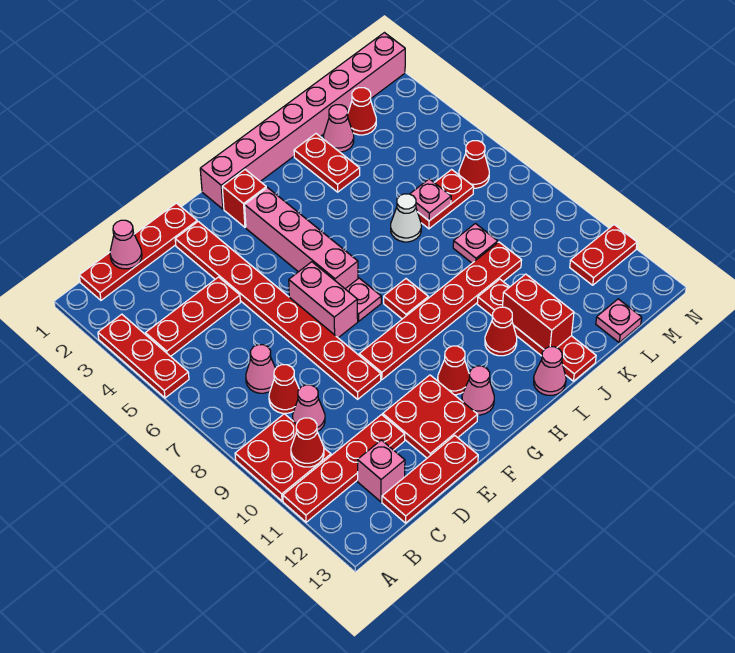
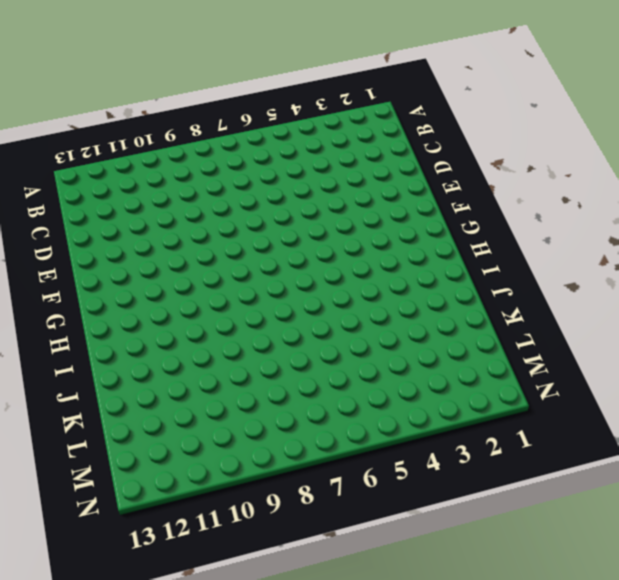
none -> red plate A3:A5 level 1
none -> red plate A9:B10 level 1
none -> red plate A11:D11 level 1
none -> red plate B1:E1 level 1

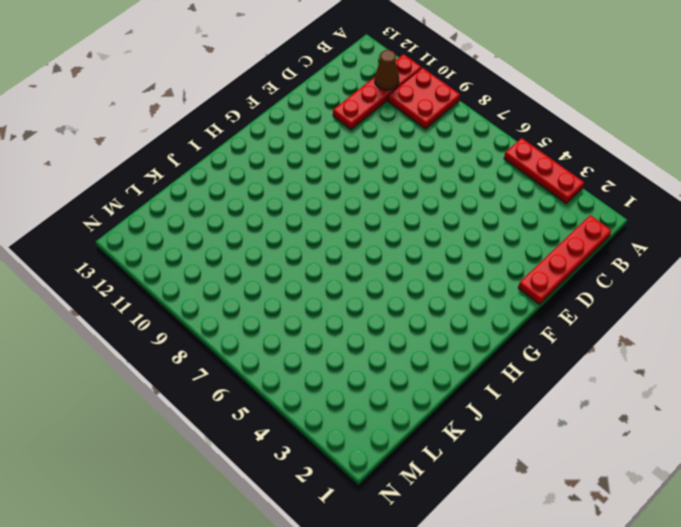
brown cone B11 level 2 -> none
none -> red plate B4:D4 level 1
none -> pink cone C7 level 1
none -> red cone C8 level 1
none -> pink cone C9 level 1

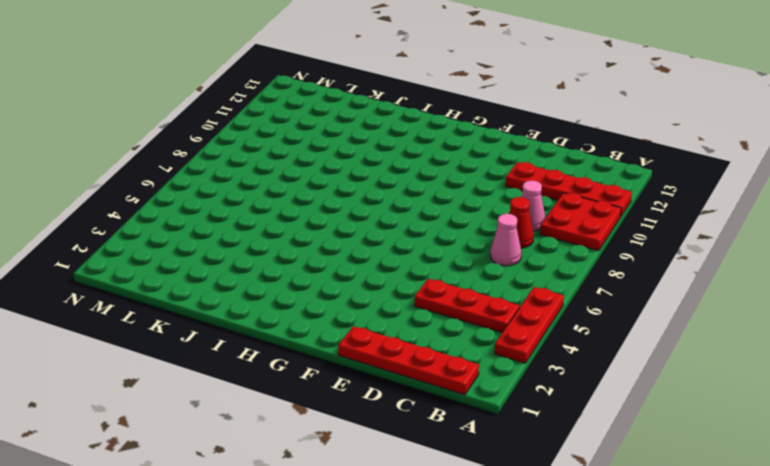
none -> pink brick C12 level 1
none -> red plate C13:E13 level 1
none -> red plate E2:E9 level 1
none -> red plate E11:F12 level 1

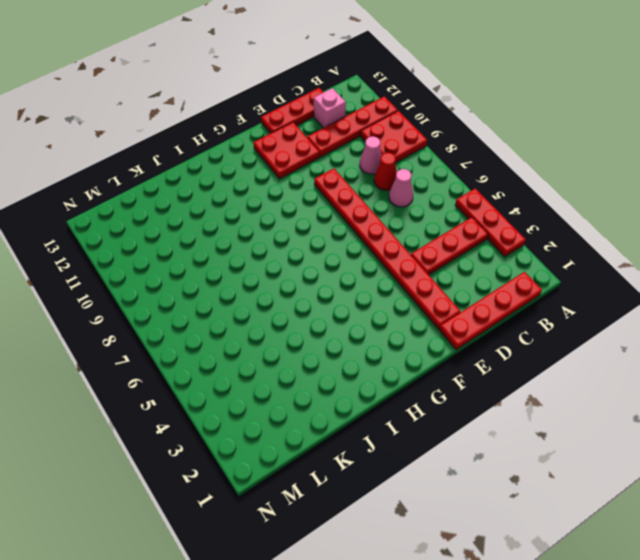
none -> pink brick F6:F7 level 1
none -> red plate F9:K9 level 1
none -> pink brick G1:N1 level 1
none -> red brick G2 level 1

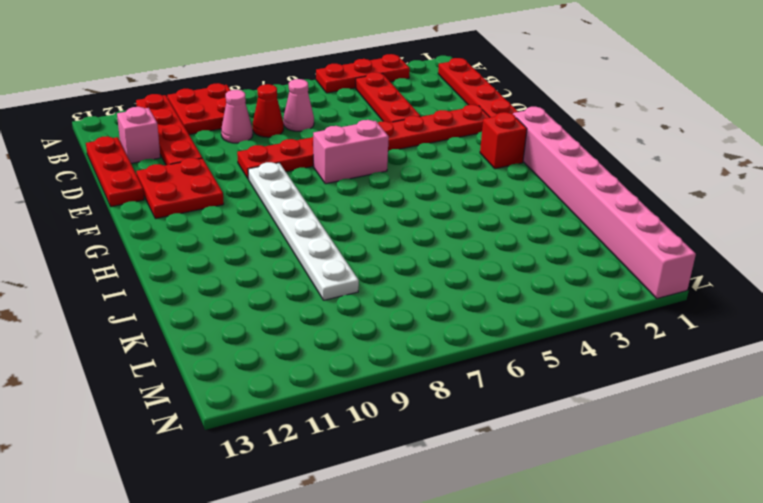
white plate F9:K9 level 1 -> red plate F9:K9 level 1
none -> pink brick G3:G6 level 1
none -> pink plate G7 level 1
none -> red cone G11 level 1
none -> pink cone G12 level 1

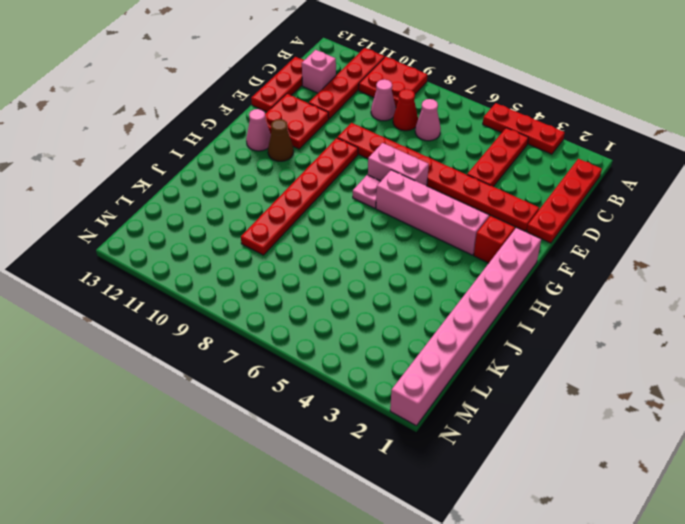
brown cone G11 level 1 -> red cone G11 level 1
none -> red plate H8 level 1
none -> red cone I11 level 1
none -> pink cone I13 level 1
none -> red plate J2:J3 level 1

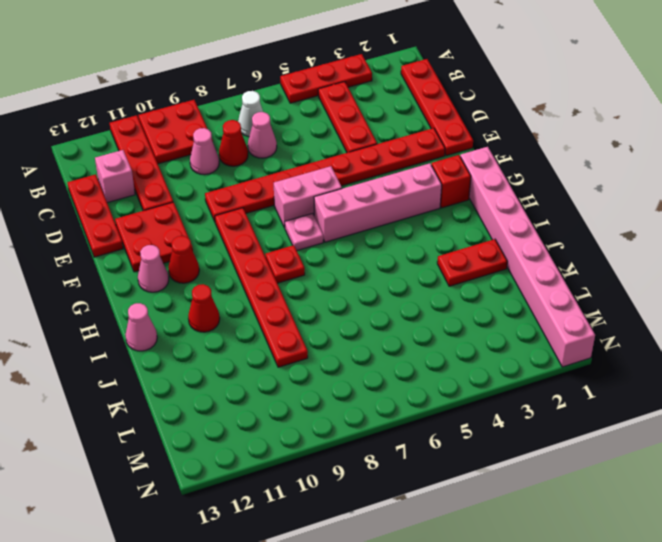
white cone B7 level 1 -> white cone J6 level 1
none -> red plate J10:J13 level 1
none -> pink cone K2 level 1
none -> red plate K6:L6 level 1
none -> pink plate K8 level 1

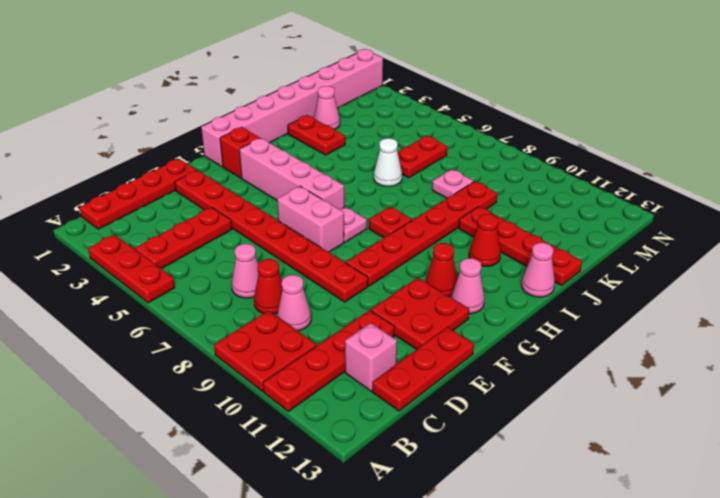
none -> red cone L2 level 1
none -> pink plate L13 level 1
none -> red cone M6 level 1
none -> red plate M11:N11 level 1

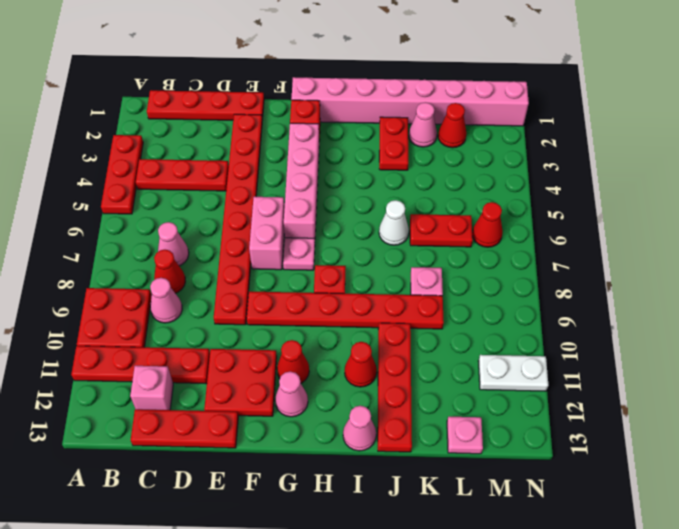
white plate M11:N11 level 1 -> red plate M11:N11 level 1
none -> red cone B10 level 2
none -> pink cone C1 level 2
none -> red brick J11:J12 level 2
none -> pink plate K6 level 2

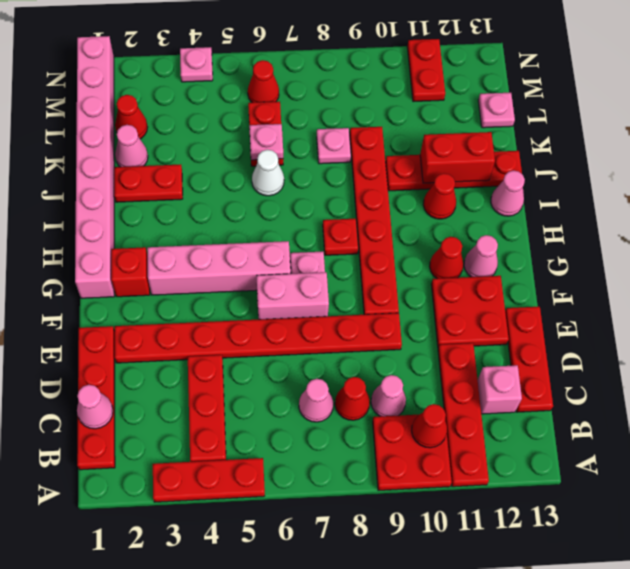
pink plate N4 level 1 -> none

